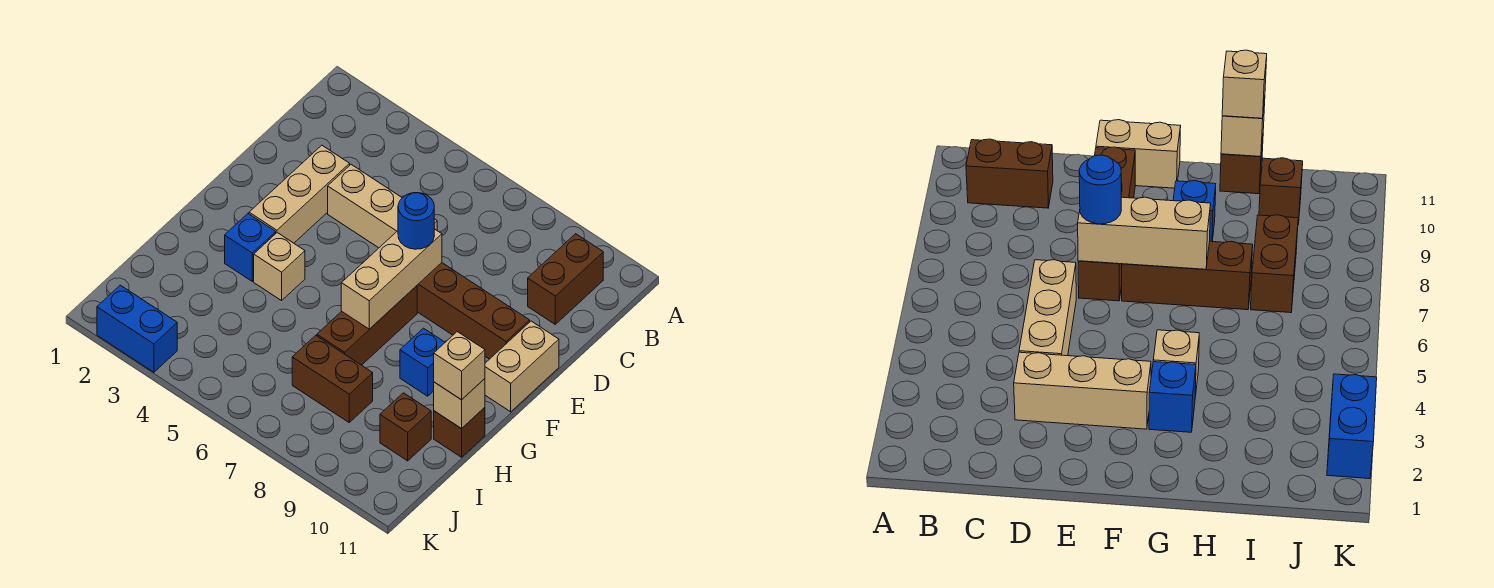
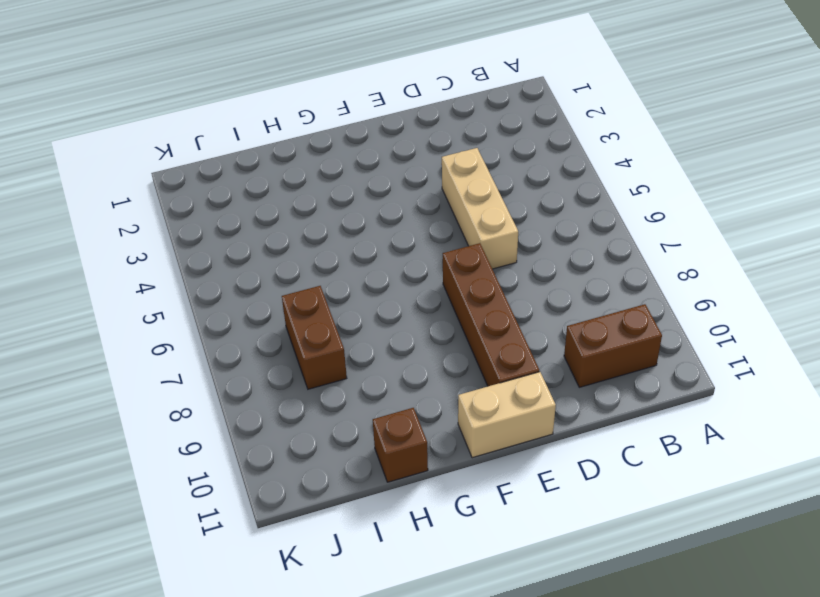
none -> tan brick D3:F3 level 1
none -> brown brick F7:H7 level 1
none -> blue brick G3 level 1

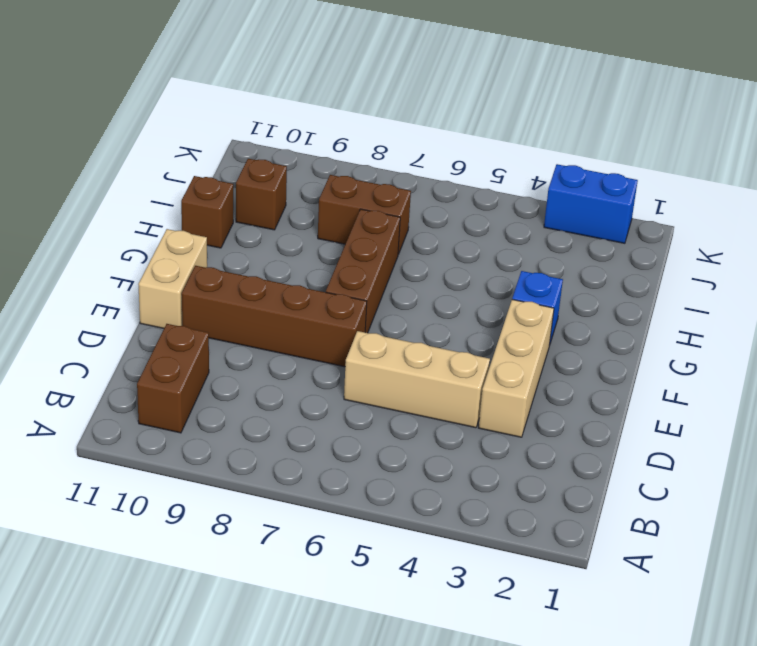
none -> tan brick G4 level 1
none -> blue brick G9 level 1
none -> tan brick E7:G7 level 2

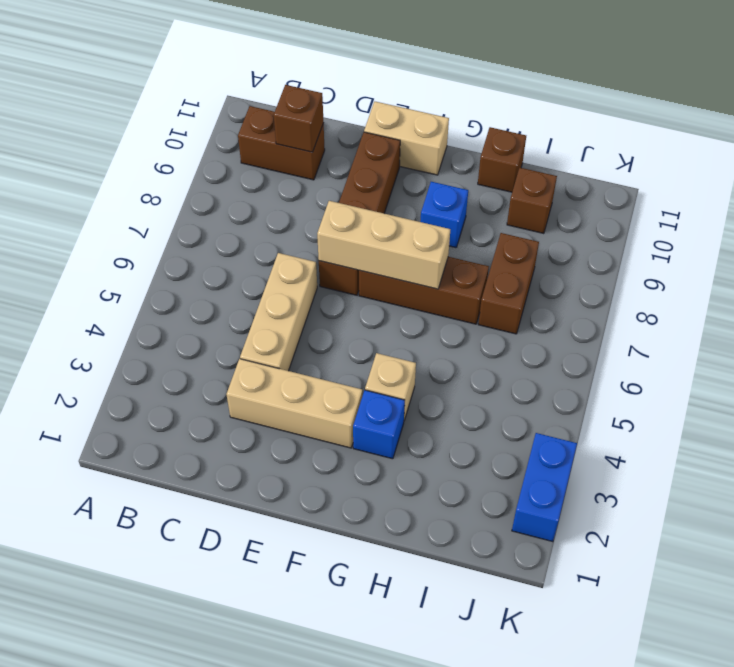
brown brick C10 level 2 -> none
none -> tan brick H11 level 2
none -> blue round brick E7 level 3
none -> tan brick H11 level 3

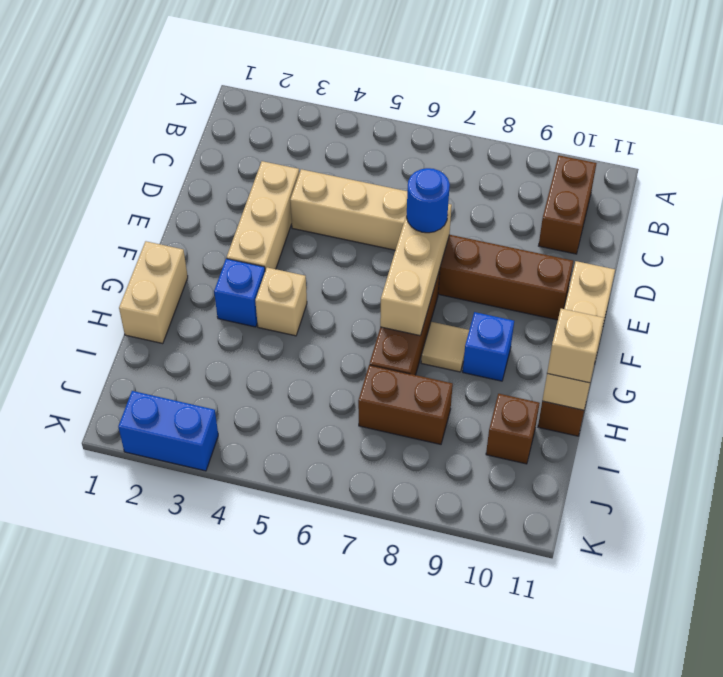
tan brick G1:H1 level 1 -> none
tan tile G8 level 1 -> none

